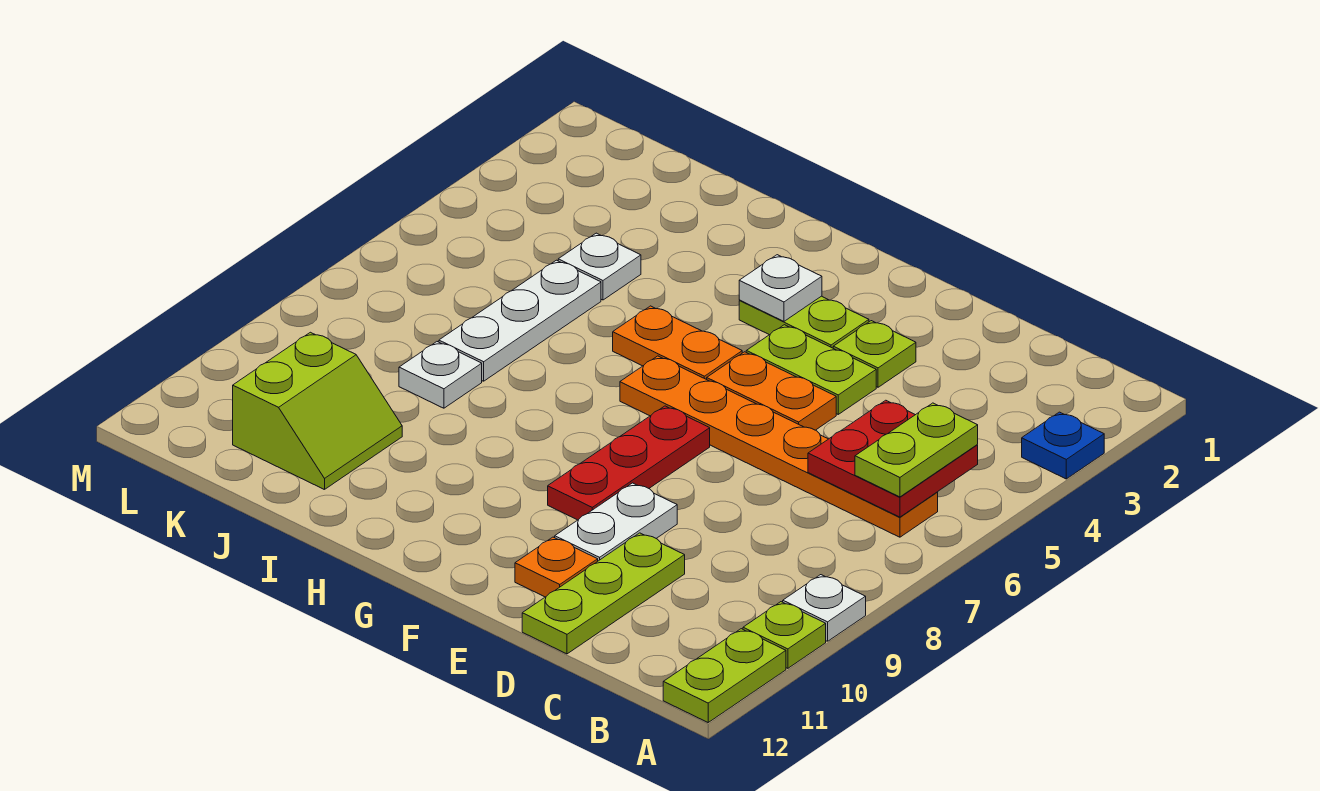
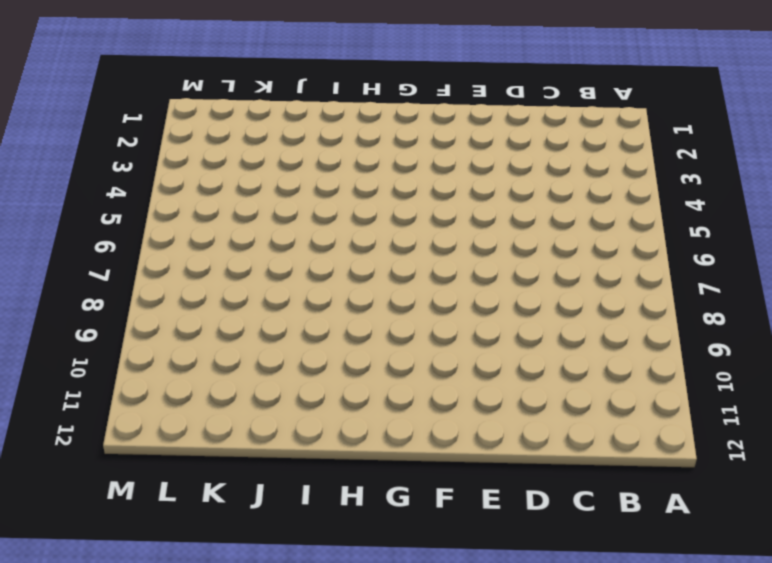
none -> blue plate A3 level 1
none -> white plate A9 level 1
none -> lime plate A10 level 1

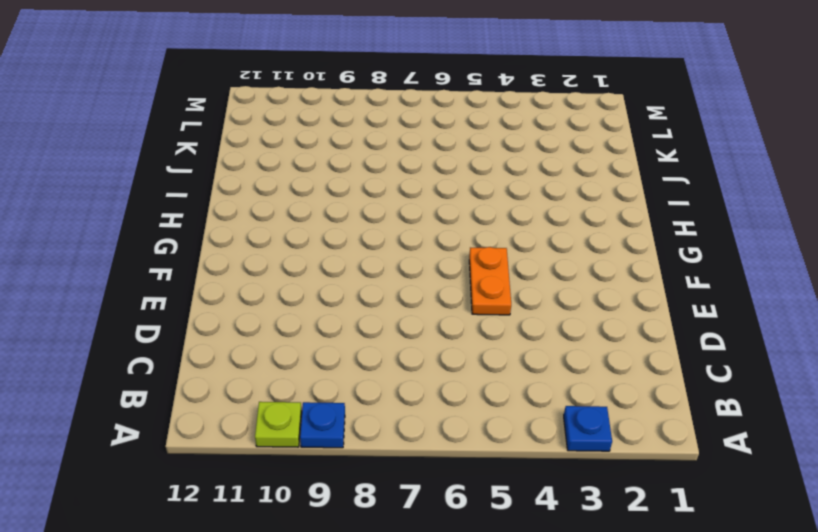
blue plate A9 level 1 -> white plate A9 level 1
none -> lime plate A11:A12 level 1
none -> orange plate B6:G6 level 1
none -> lime plate D10:D12 level 1

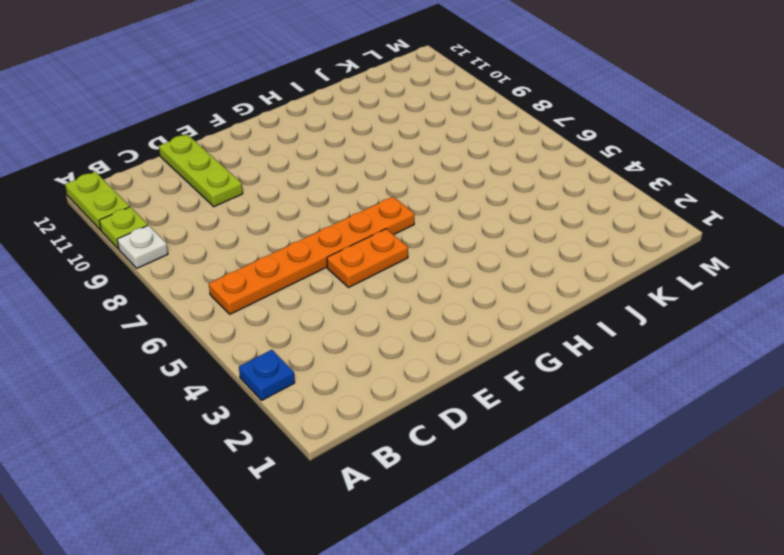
none -> lime plate E3 level 1
none -> lime plate E4:F4 level 1
none -> white plate E9:E10 level 1

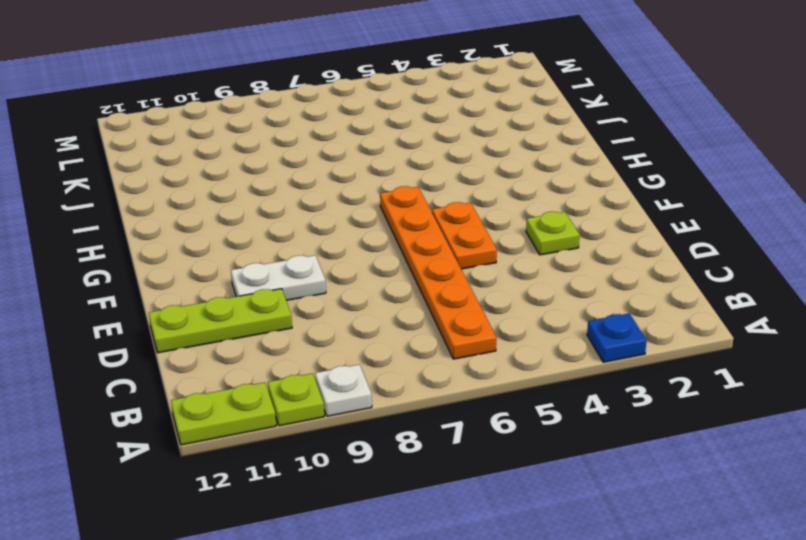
none -> lime plate E4:F4 level 1
none -> orange plate E11 level 1
none -> lime plate F3:G3 level 1

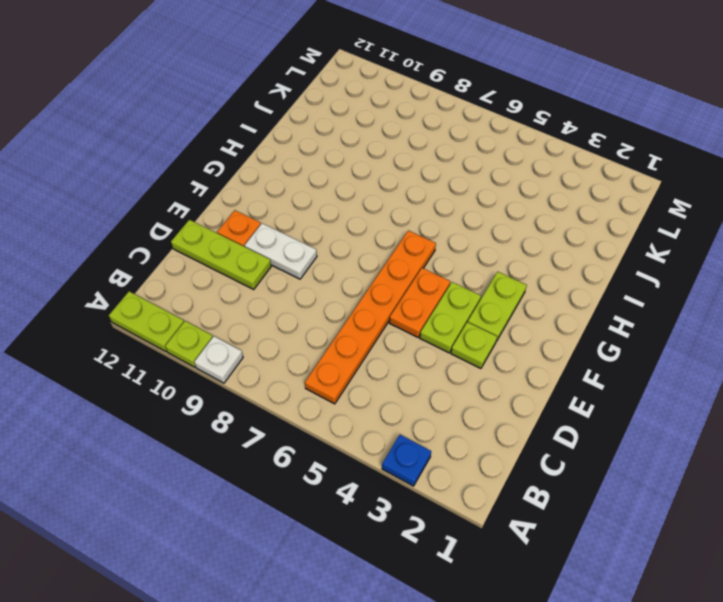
none -> red plate F7:F9 level 1
none -> orange plate G5:H5 level 1
none -> white plate J4 level 1

